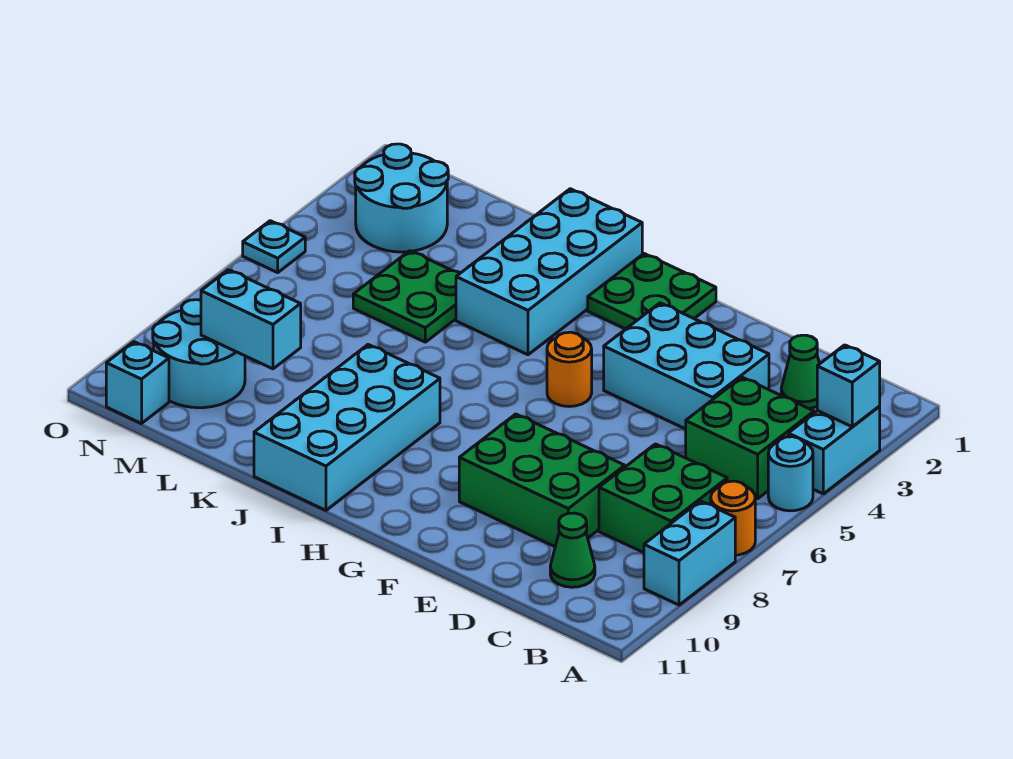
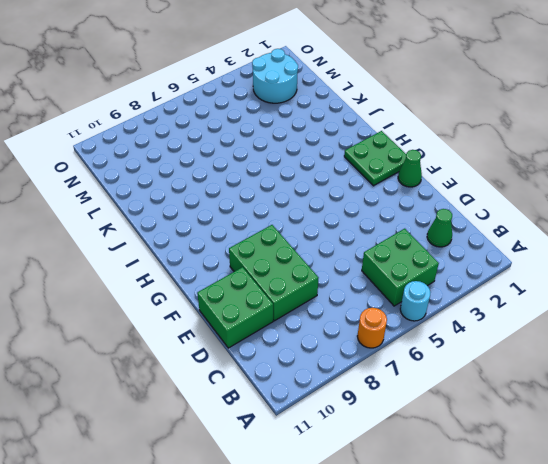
green brick D10:E11 level 1 -> green brick B7:C8 level 1
green cone F1 level 1 -> green cone C10 level 1
none -> cyan brick A3:A4 level 1
none -> cyan brick A8:A9 level 1
none -> cyan brick D3:F4 level 1

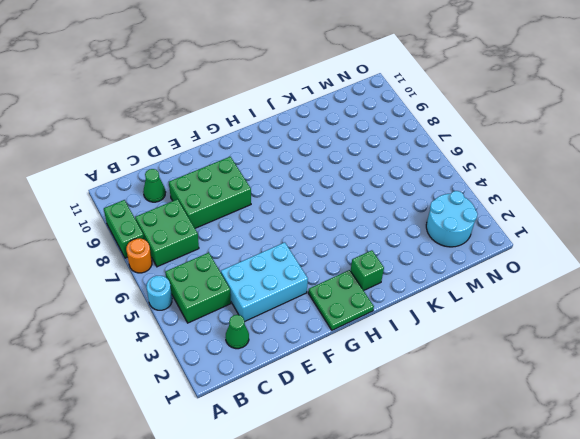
green brick A8:A9 level 1 -> cyan brick A8:A9 level 1
green brick I2 level 1 -> cyan brick I1:J4 level 1
none -> cyan brick A3:A4 level 1
none -> orange round brick G5 level 1
none -> cyan brick I8:J11 level 1

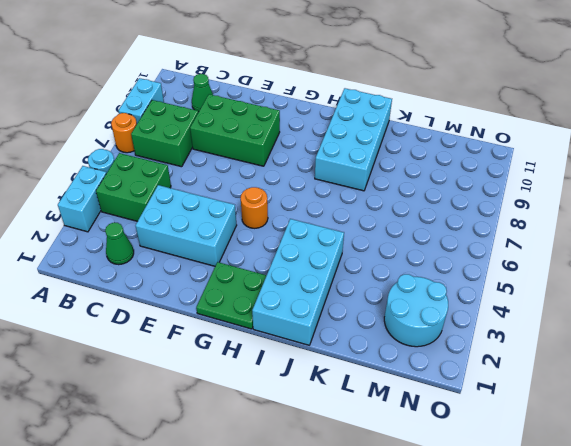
none -> green plate K4:L5 level 1
none -> cyan round brick M9:N10 level 1
none -> cyan brick N11 level 1

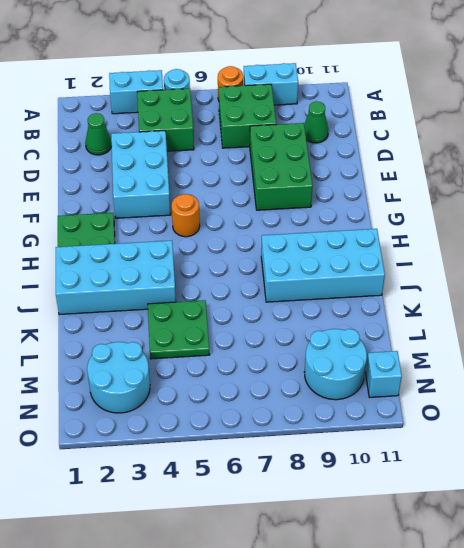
none -> cyan plate O5 level 1
none -> cyan brick A3 level 2
none -> cyan brick L9:M9 level 2

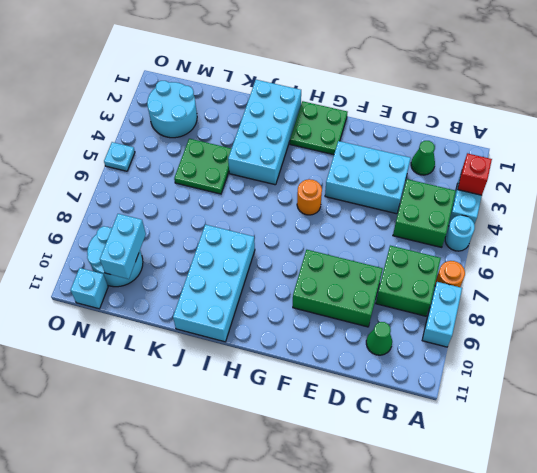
red brick A3 level 2 -> cyan brick A3 level 2
cyan brick M9:M10 level 2 -> cyan brick L9:M9 level 2

